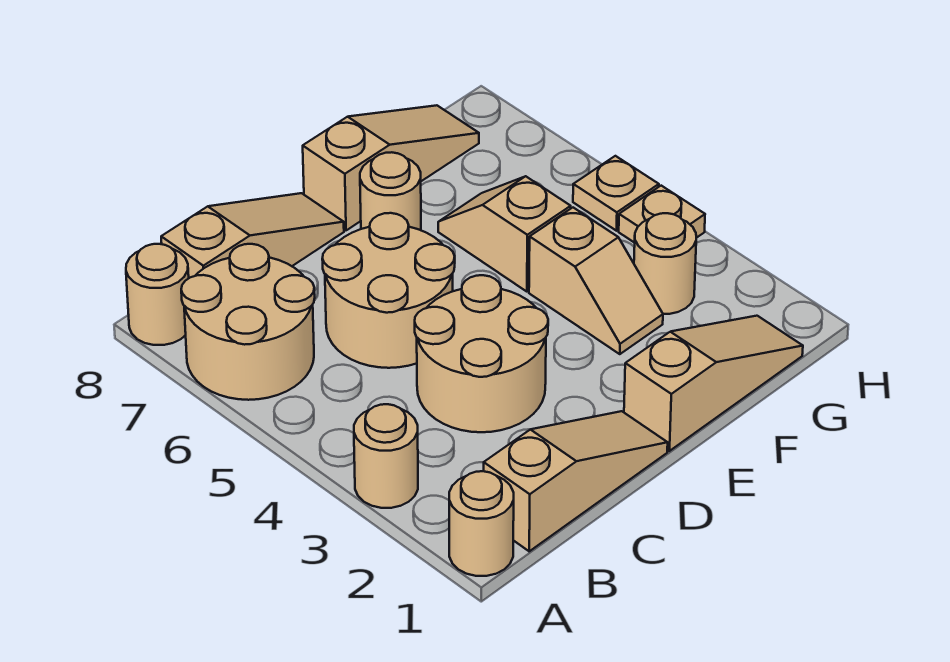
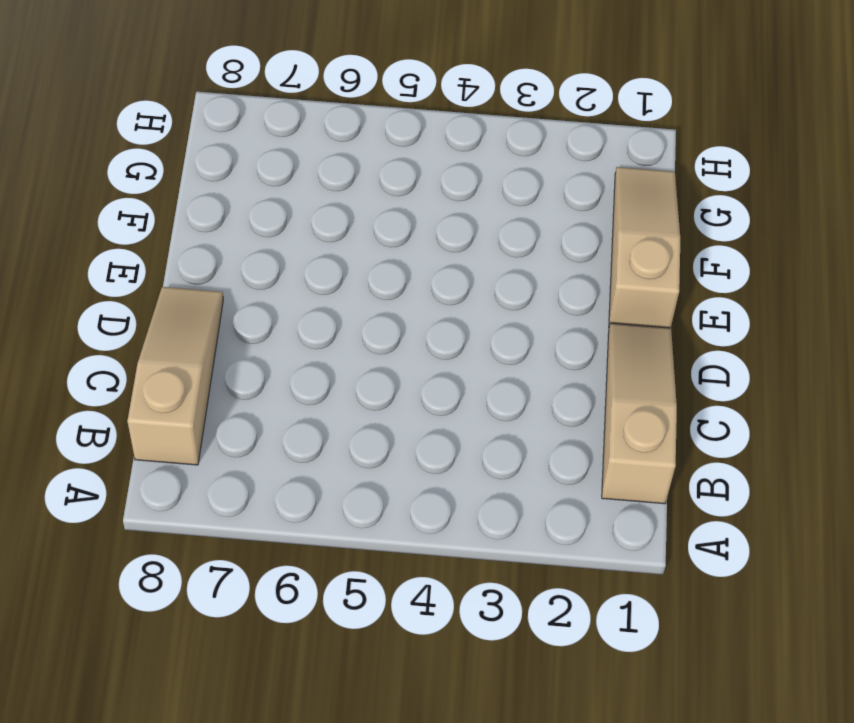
none -> tan round brick A1 level 1
none -> tan round brick A3 level 1
none -> tan round brick A6:B7 level 1

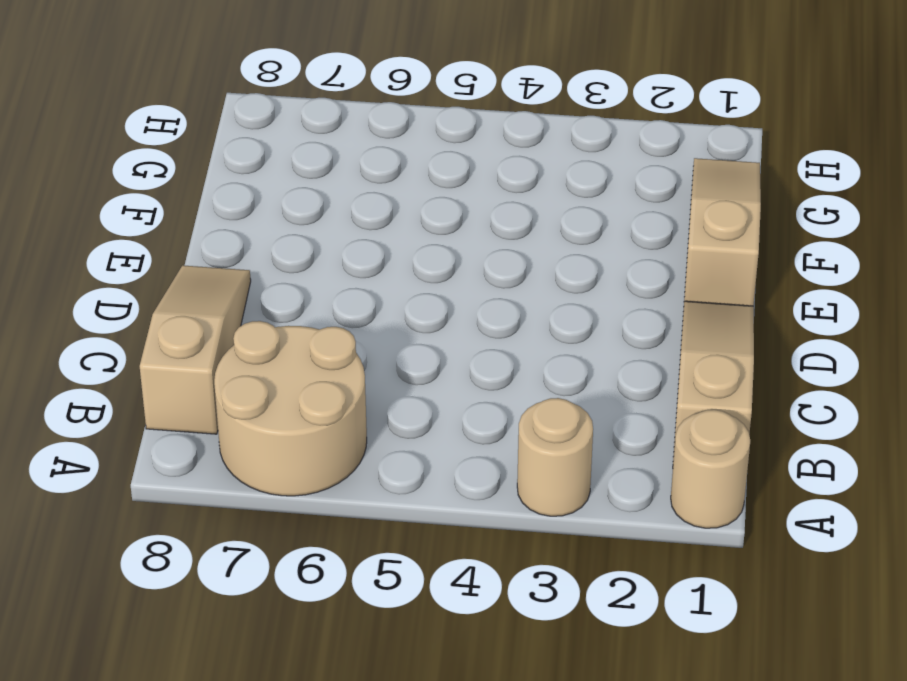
none -> tan round brick A8 level 1
none -> tan round brick C3:D4 level 1
none -> tan round brick C5:D6 level 1

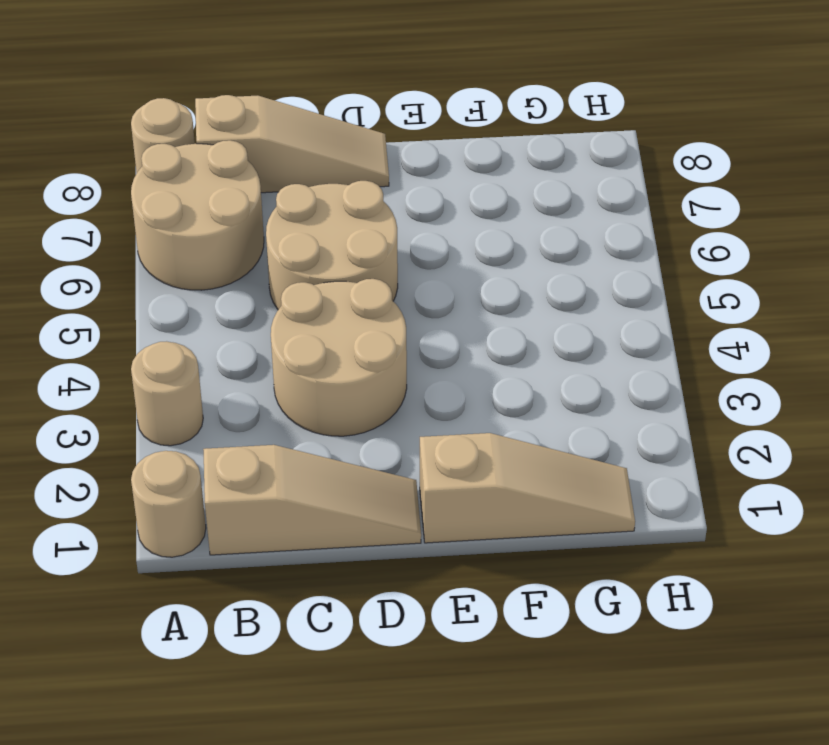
none -> tan round brick E7 level 1
none -> tan slope E8:G8 level 1 top E
none -> tan slope F3:F4 level 1 top 4

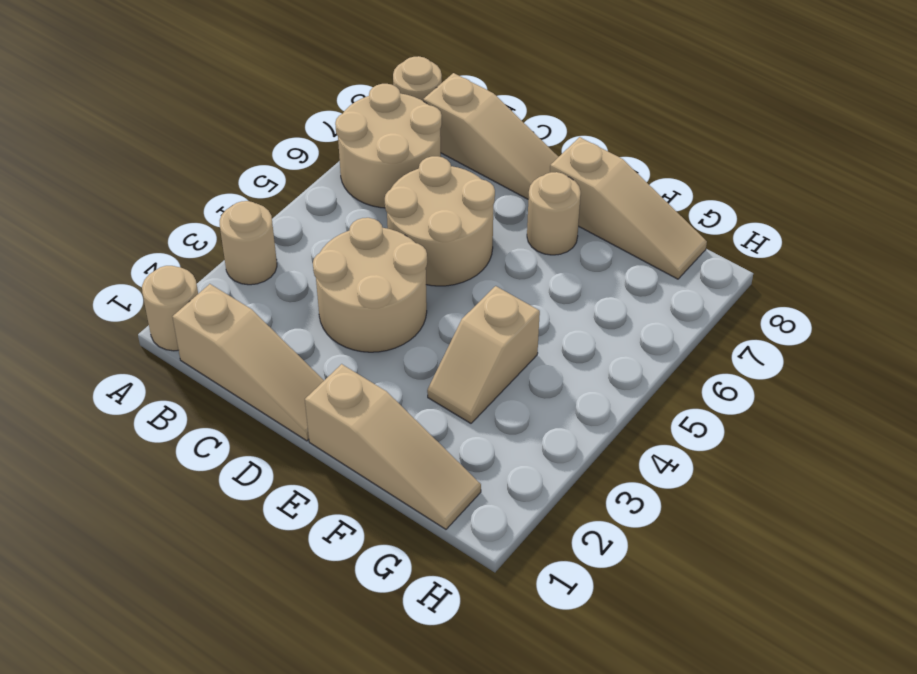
none -> tan slope F5:F6 level 1 top 5
none -> tan round brick G3 level 1
none -> tan plate H4 level 1

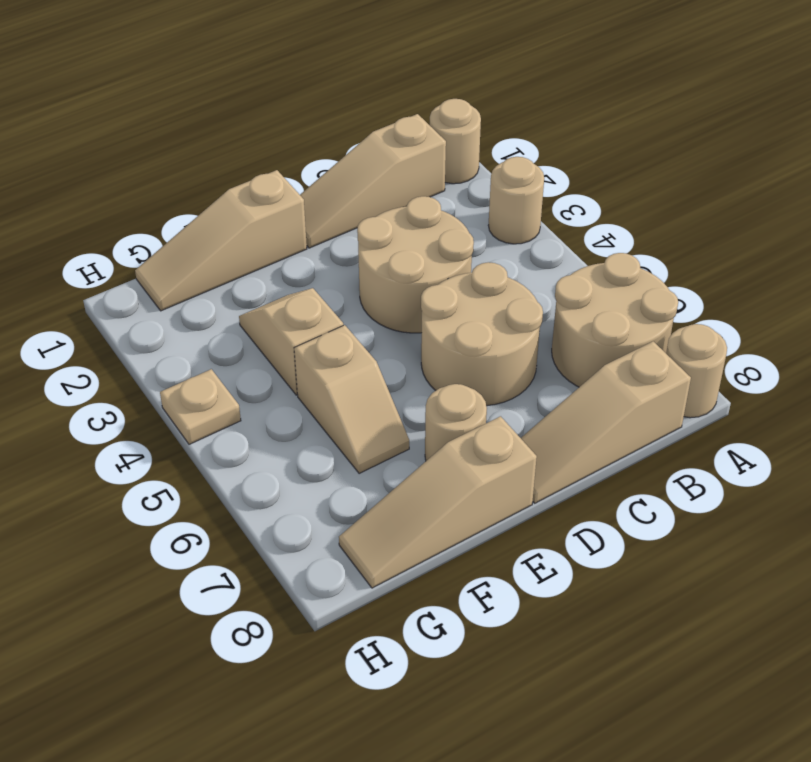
none -> tan round brick G3 level 1
none -> tan plate H5 level 1

